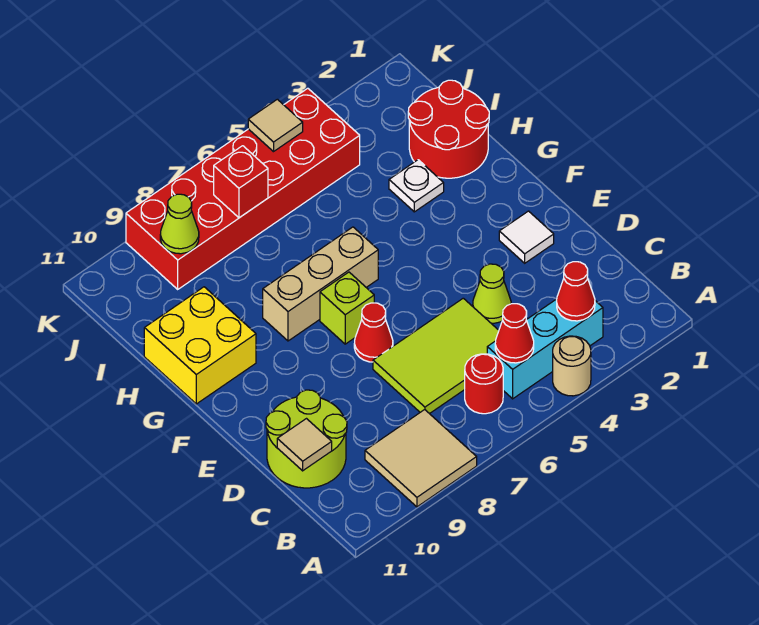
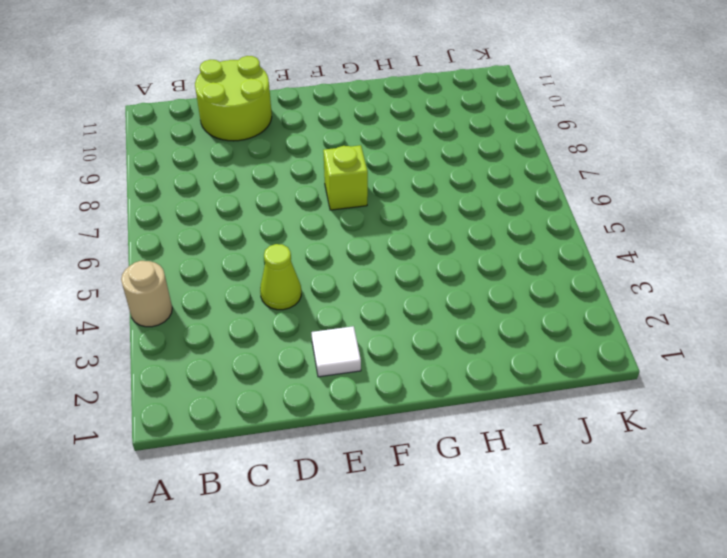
none -> tan tile A8:B9 level 1
none -> cyan brick B3:B5 level 1
none -> red round brick B6 level 1

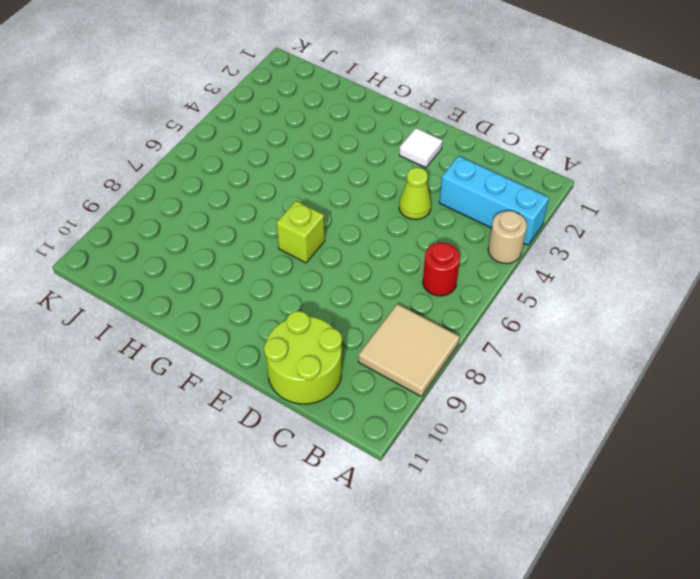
cyan brick A3:C3 level 1 -> cyan brick B3:B5 level 1
none -> lime tile C5:D7 level 1
none -> red cone E7 level 1
none -> tan brick G6:G8 level 1

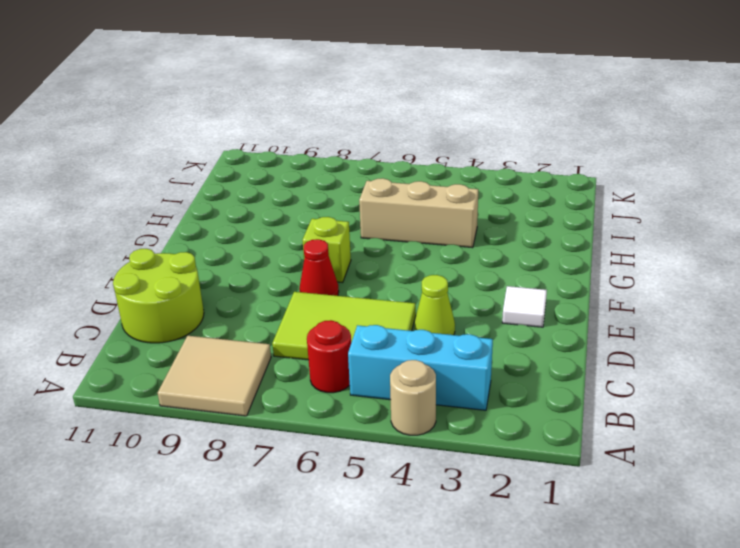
tan brick H4:H6 level 1 -> tan brick G6:G8 level 1
none -> yellow brick G10:H11 level 1
none -> red round brick H1:I2 level 1
none -> white plate H3 level 1

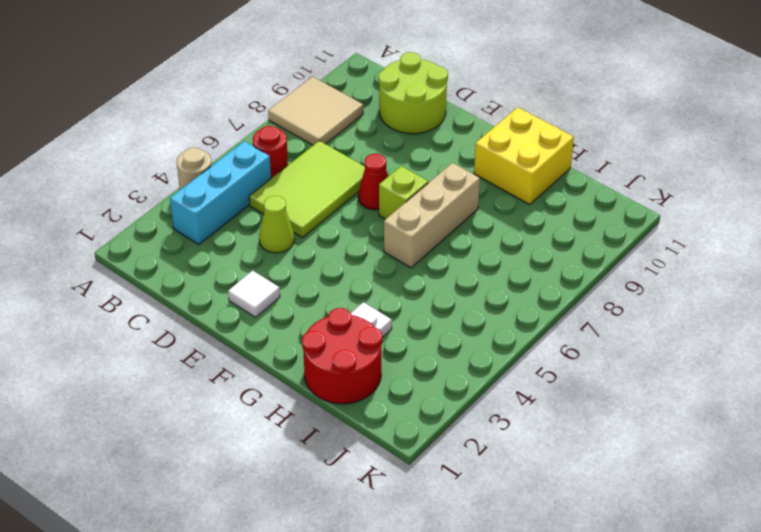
none -> red brick J4:K9 level 1
none -> red cone B3 level 2
none -> red cone B5 level 2

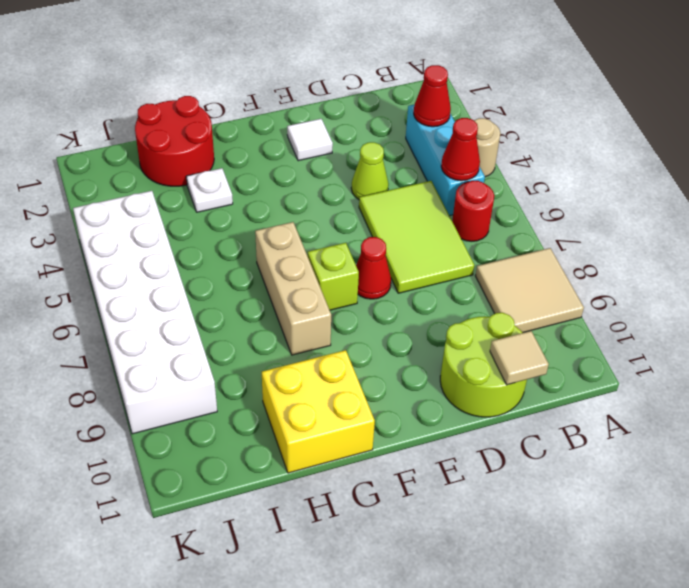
white brick J4:K9 level 1 -> red brick J4:K9 level 1
none -> red brick J7 level 2
none -> lime cone J9 level 2
none -> tan tile K5 level 2

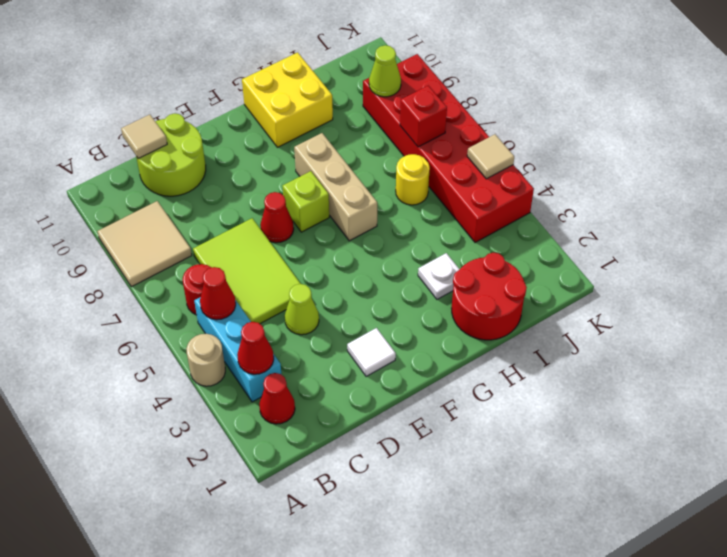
red cone B2 level 1 -> none
yellow round brick I6 level 1 -> none

